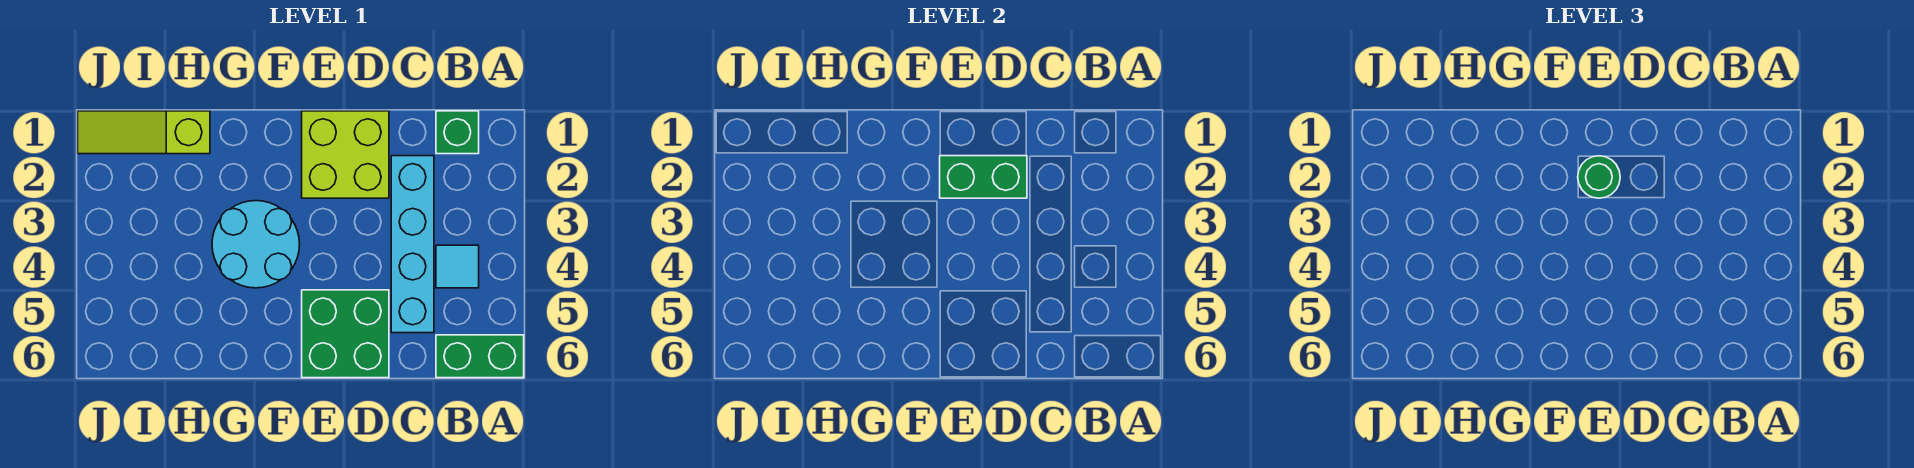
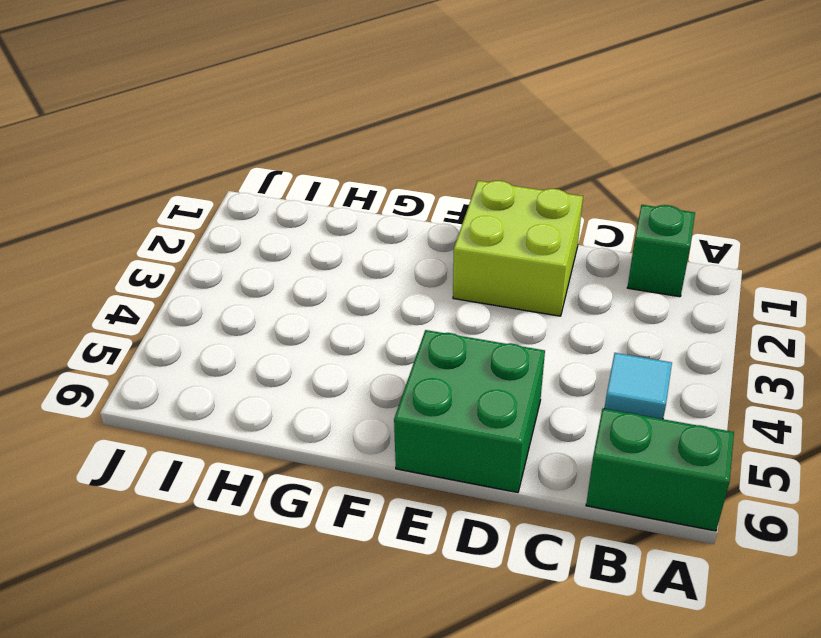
none -> cyan brick C2:C5 level 1
none -> cyan round brick F3:G4 level 1

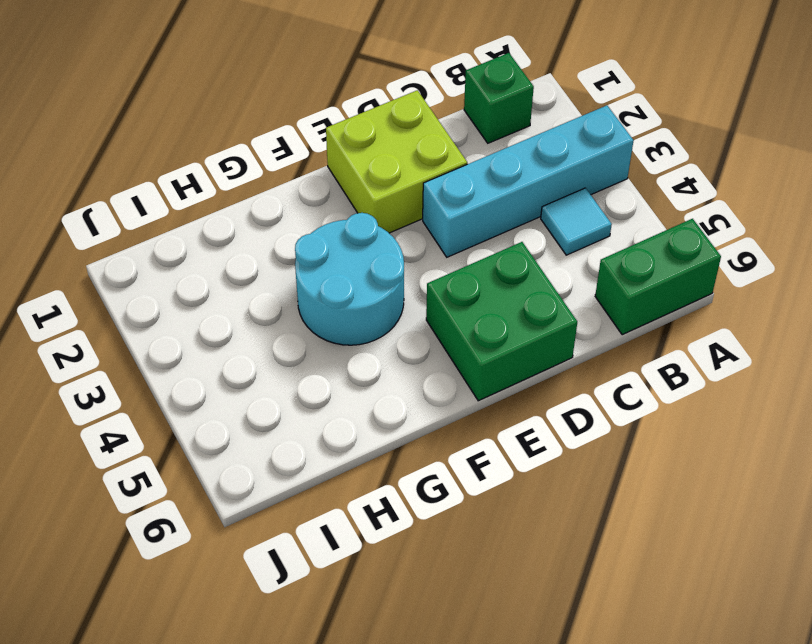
cyan brick A3:D3 level 1 -> cyan brick C2:C5 level 1
none -> lime slope H1:J1 level 1 top H
none -> green brick D2:E2 level 2

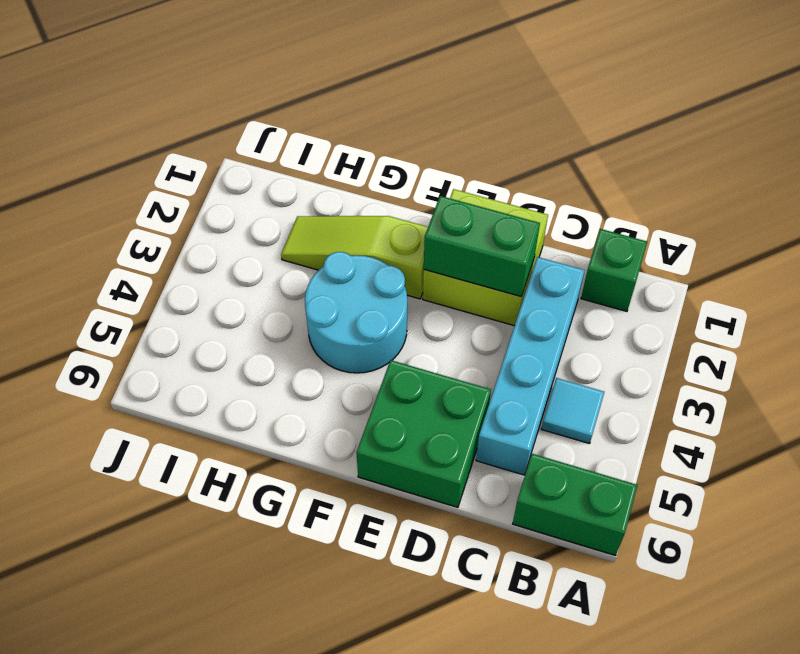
lime slope F2:H2 level 1 top F -> lime slope H1:J1 level 1 top H
none -> green round brick E2 level 3

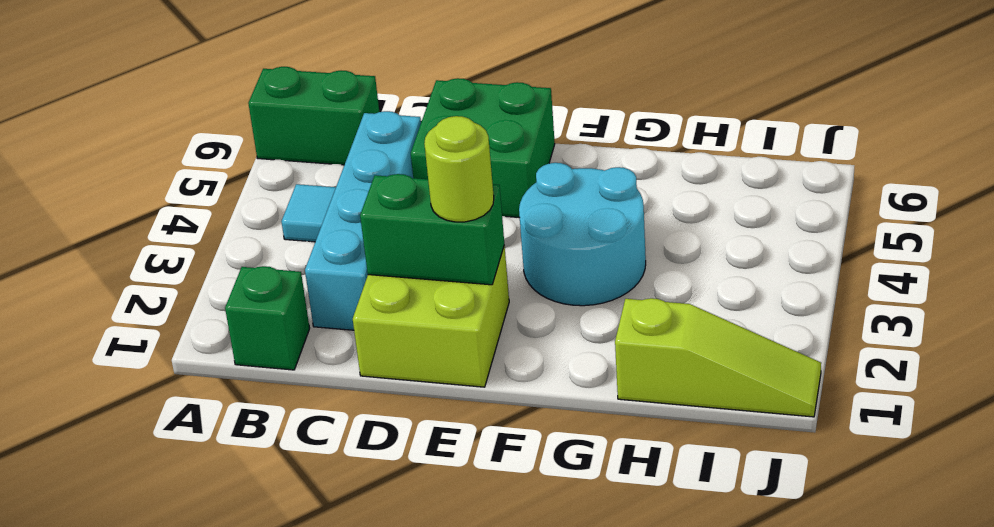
lime round brick E2 level 3 -> green round brick E2 level 3

